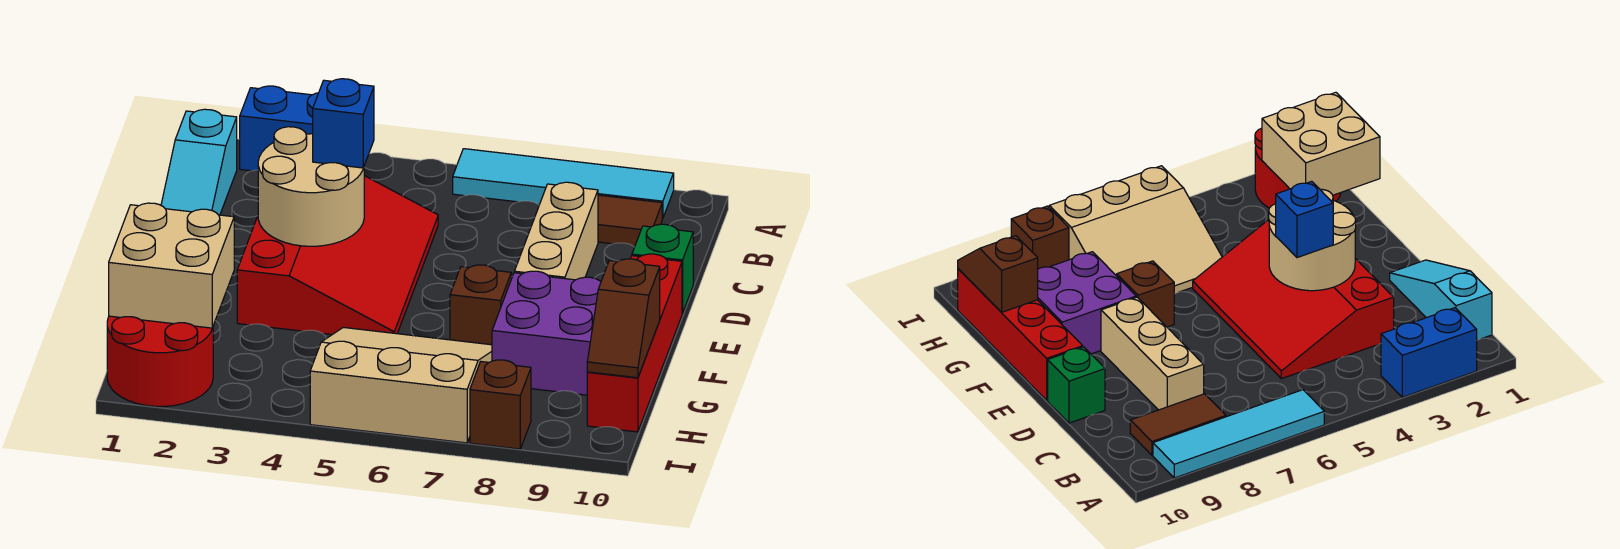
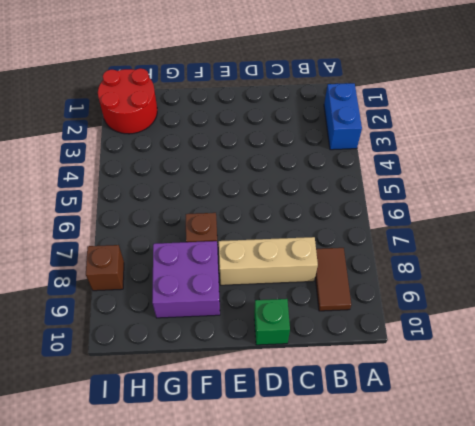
none -> cyan tile A6:A9 level 1
none -> cyan slope B1:D1 level 1 top B
none -> red slope C3:F5 level 1 top 3

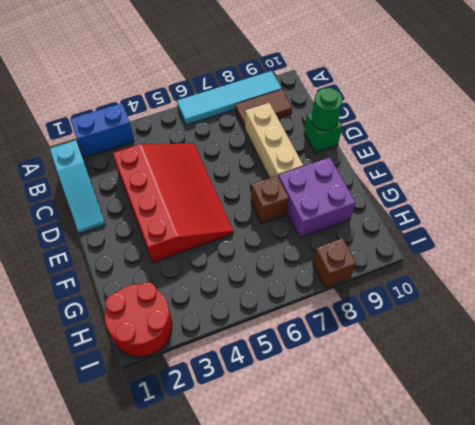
green round brick D10 level 2 -> none
none -> red brick E10:H10 level 1
none -> tan slope G5:I7 level 1 top I
none -> tan round brick D3:E4 level 2

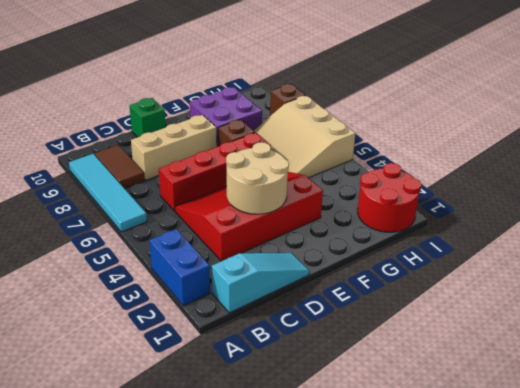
red brick C6:F6 level 1 -> red brick E10:H10 level 1
none -> tan brick G1:H2 level 2
none -> brown slope G10:H10 level 2 top G
none -> blue brick D4 level 3

